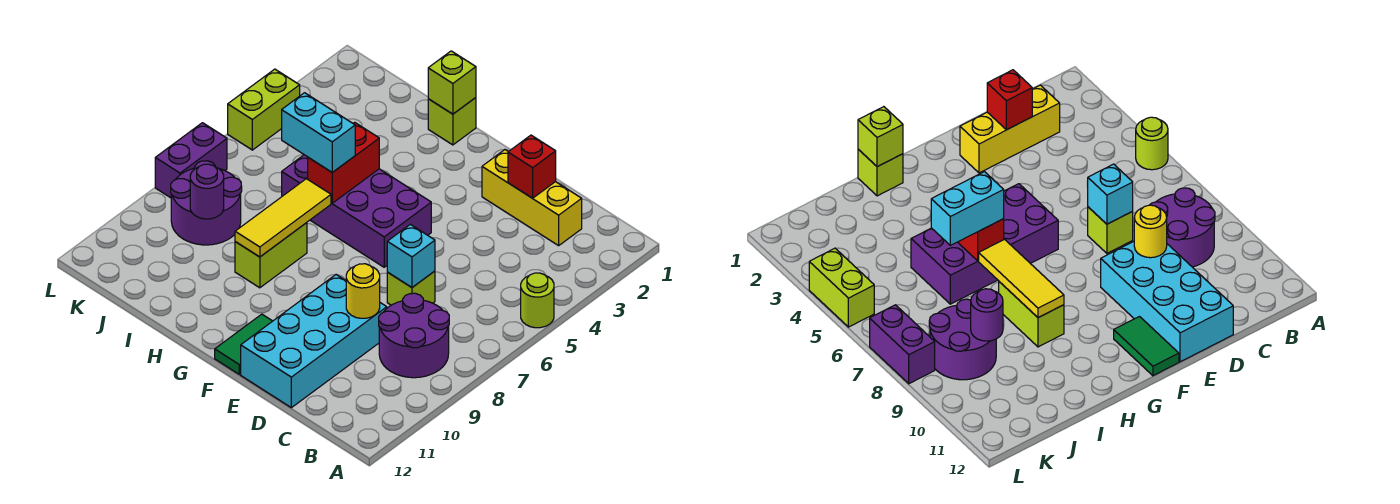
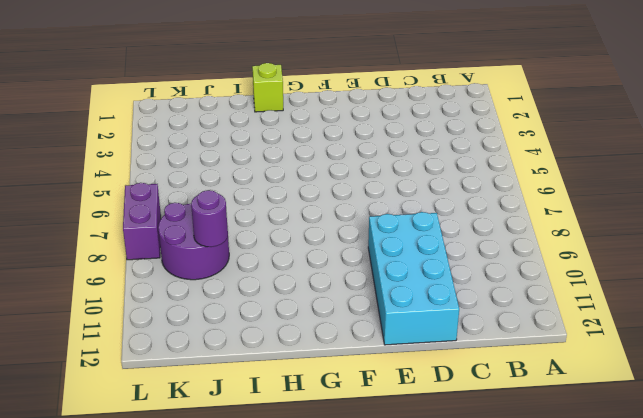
none -> lime round brick A5 level 1
none -> purple round brick B8:C9 level 1
none -> yellow brick C2:E2 level 1

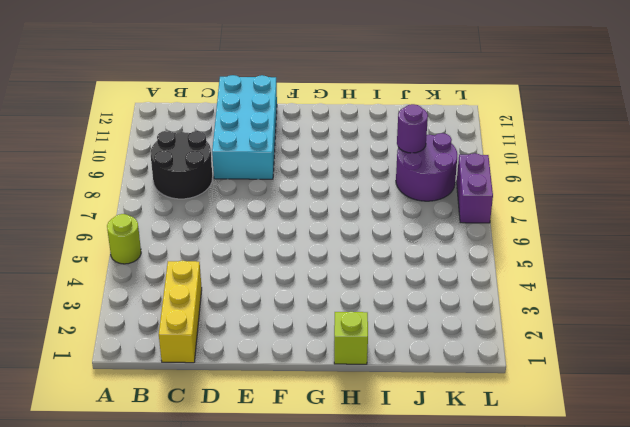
black round brick B8:C9 level 1 -> purple round brick B8:C9 level 1
yellow brick C1:C3 level 1 -> yellow brick C2:E2 level 1
none -> lime brick D7 level 1
none -> purple brick F5:I6 level 1
none -> green tile F11:F12 level 1

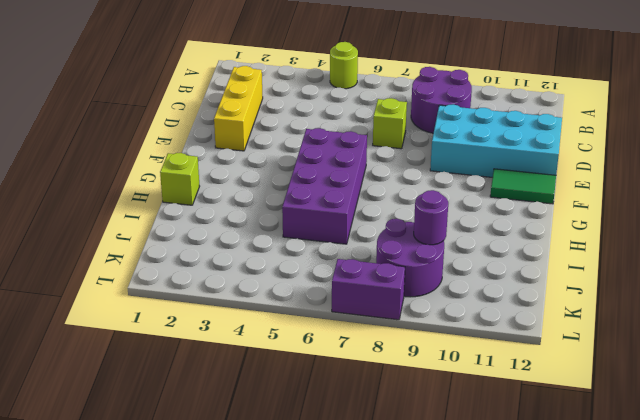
none -> lime brick H8:H9 level 1
none -> lime brick L4:L5 level 1
none -> red brick D2 level 2

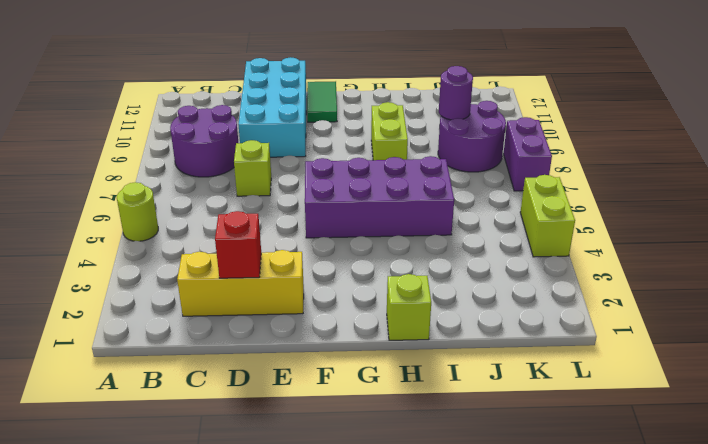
none -> cyan brick D7 level 2
none -> yellow round brick D9 level 2
none -> lime brick H1 level 2

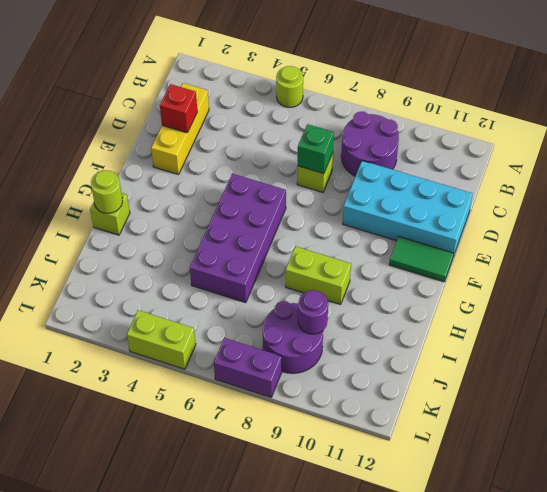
green brick D7 level 2 -> cyan brick D7 level 2
lime round brick H1 level 2 -> lime brick H1 level 2
none -> yellow round brick D9 level 2
none -> red brick H5:H6 level 2
none -> yellow tile H7:H9 level 2

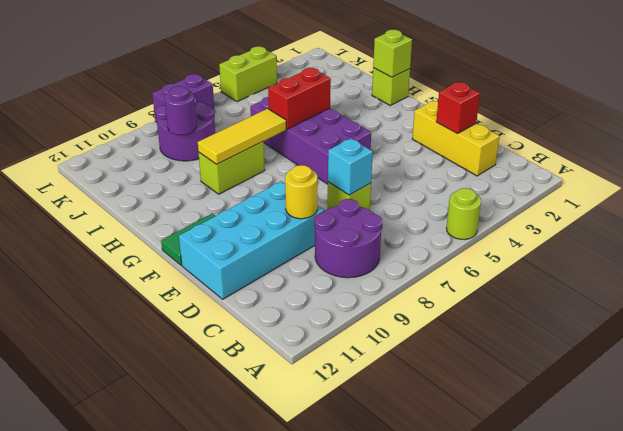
none -> cyan brick H6:I6 level 3

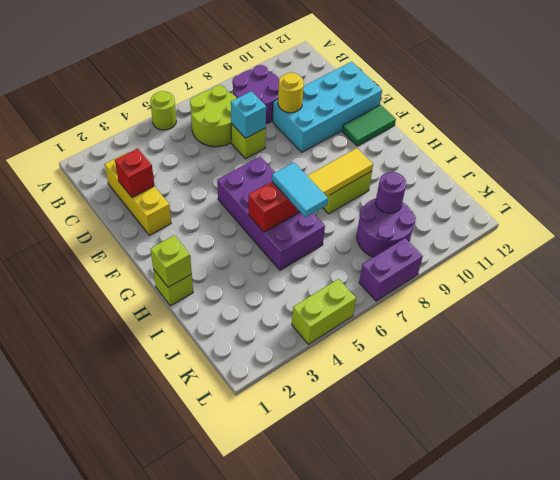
lime round brick B6:C7 level 1 -> none
cyan tile H6:I6 level 3 -> cyan brick H6:I6 level 3

